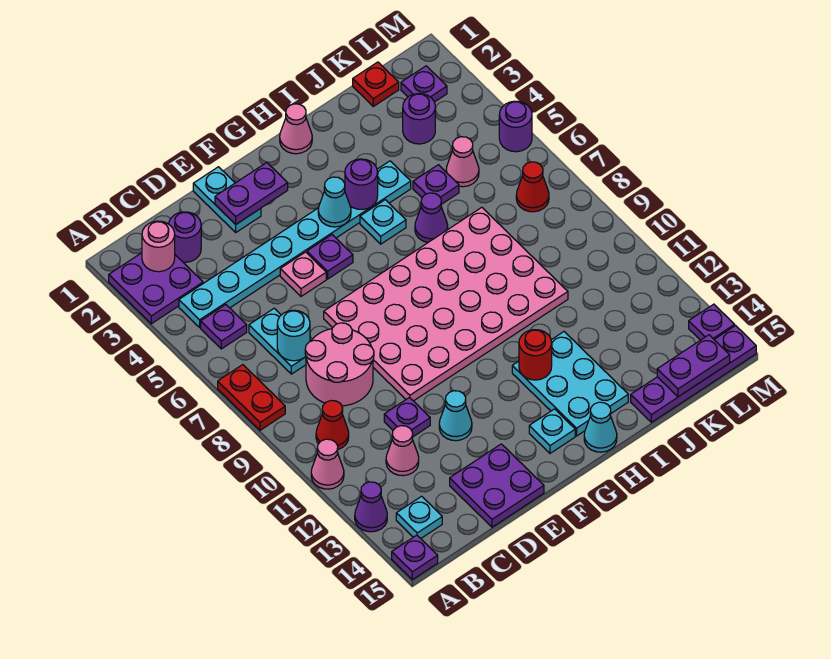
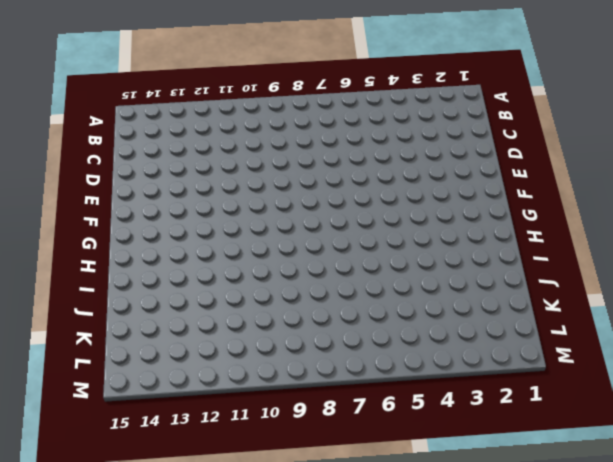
none -> purple plate A2:B3 level 1
none -> red plate A7:A8 level 1
none -> pink cone A11 level 1
none -> purple cone A13 level 1

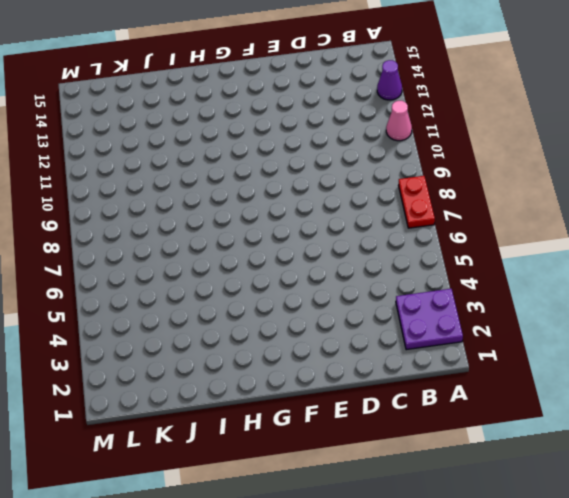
none -> purple plate A15 level 1
none -> cyan plate B4:I4 level 1
none -> purple plate B5 level 1
none -> red cone B10 level 1

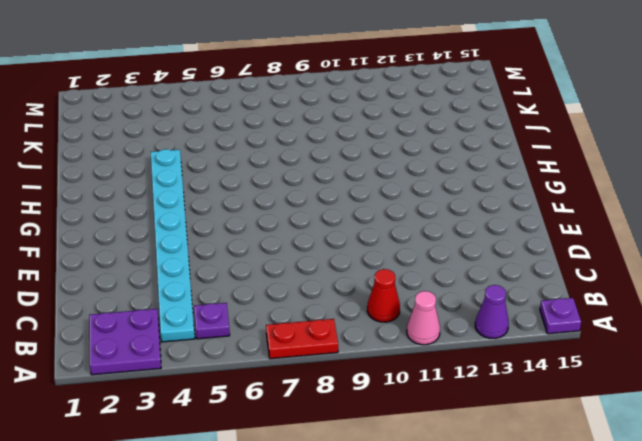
none -> cyan plate B14 level 1
none -> purple round brick C2 level 1
none -> cyan plate C6:C7 level 1
none -> pink round brick C8:D9 level 1

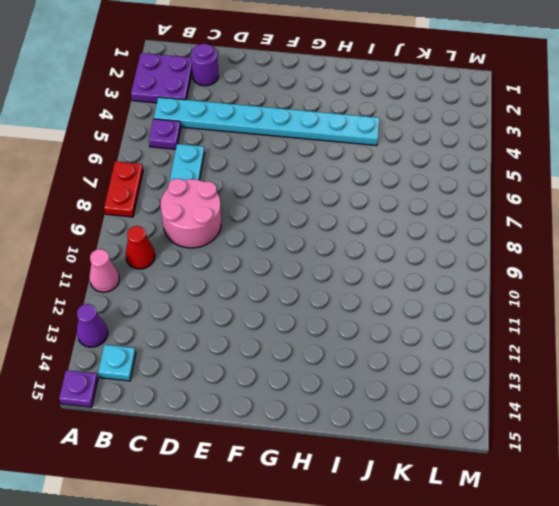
none -> pink cone C12 level 1
none -> purple plate D11 level 1
none -> purple plate D14:E15 level 1
none -> cyan plate E1:E2 level 1

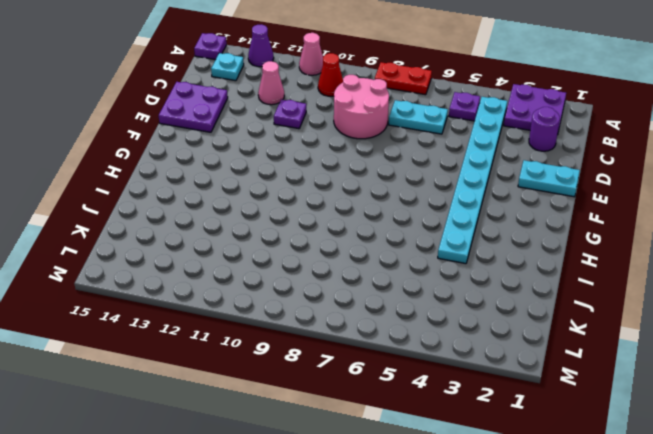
none -> pink plate E5 level 1
none -> pink plate E7:J10 level 1
none -> cyan cone E12 level 1
none -> purple plate F5 level 1

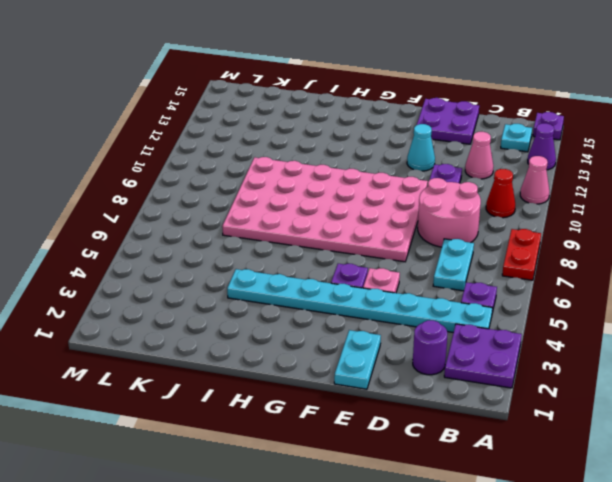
none -> cyan plate G14 level 1
none -> pink cone H1 level 1
none -> cyan plate H5 level 1
none -> cyan plate H12:I14 level 1

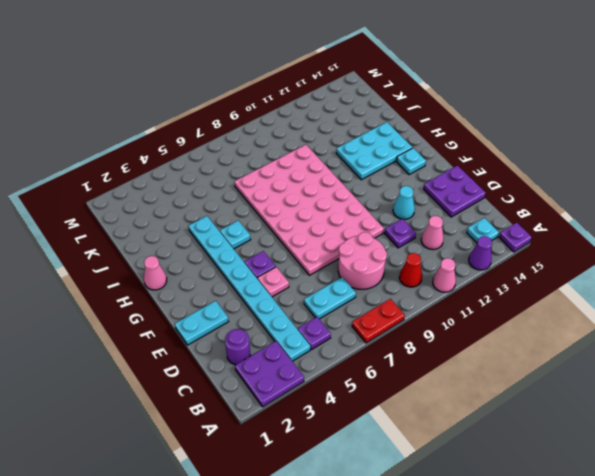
none -> cyan cone H15 level 1
none -> purple cone I6 level 1
none -> purple plate J5 level 1
none -> purple plate J15:M15 level 1

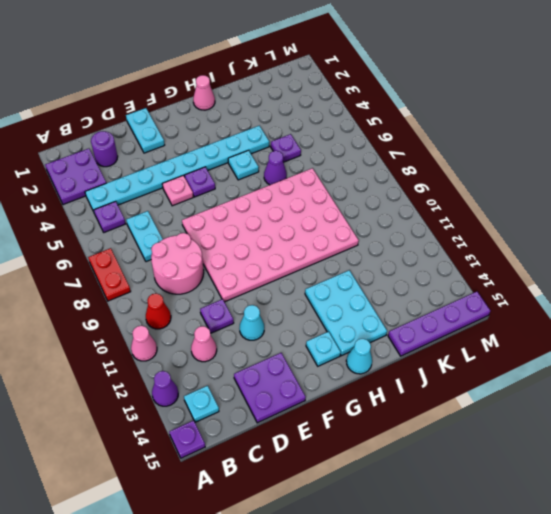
none -> red plate K1 level 1
none -> purple round brick K3 level 1
none -> pink cone K5 level 1
none -> purple plate L2 level 1

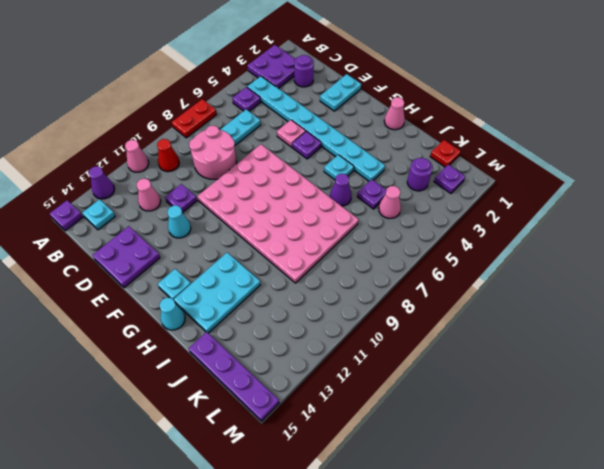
none -> red cone L7 level 1
none -> purple round brick M5 level 1
none -> purple plate M14 level 1
none -> pink round brick B2 level 2

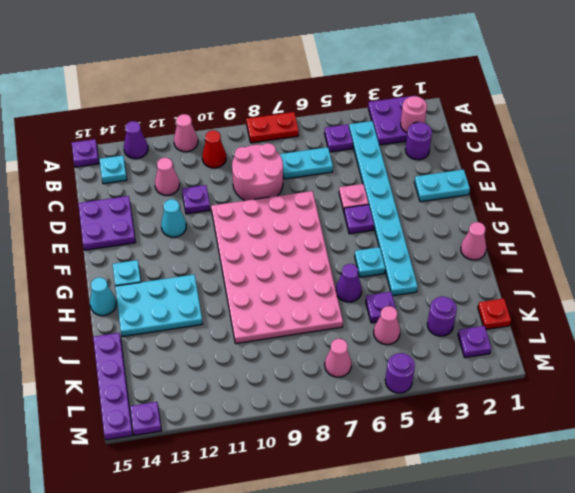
pink cone L7 level 1 -> red cone L7 level 1
none -> cyan round brick C7 level 2
none -> purple plate E2:F2 level 2
none -> cyan cone G4 level 2
none -> purple round brick H4 level 2

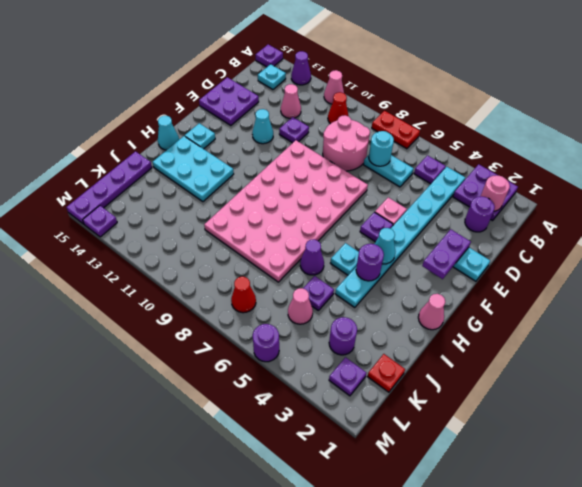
none -> red round brick H12 level 2
none -> purple plate K15:L15 level 2

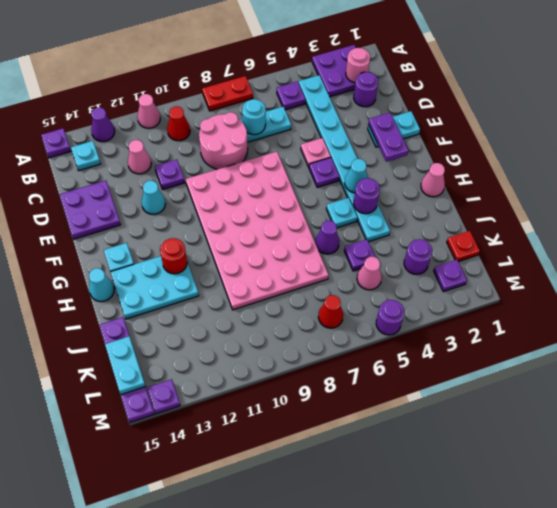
cyan plate K15:L15 level 2 -> purple plate K15:L15 level 2

